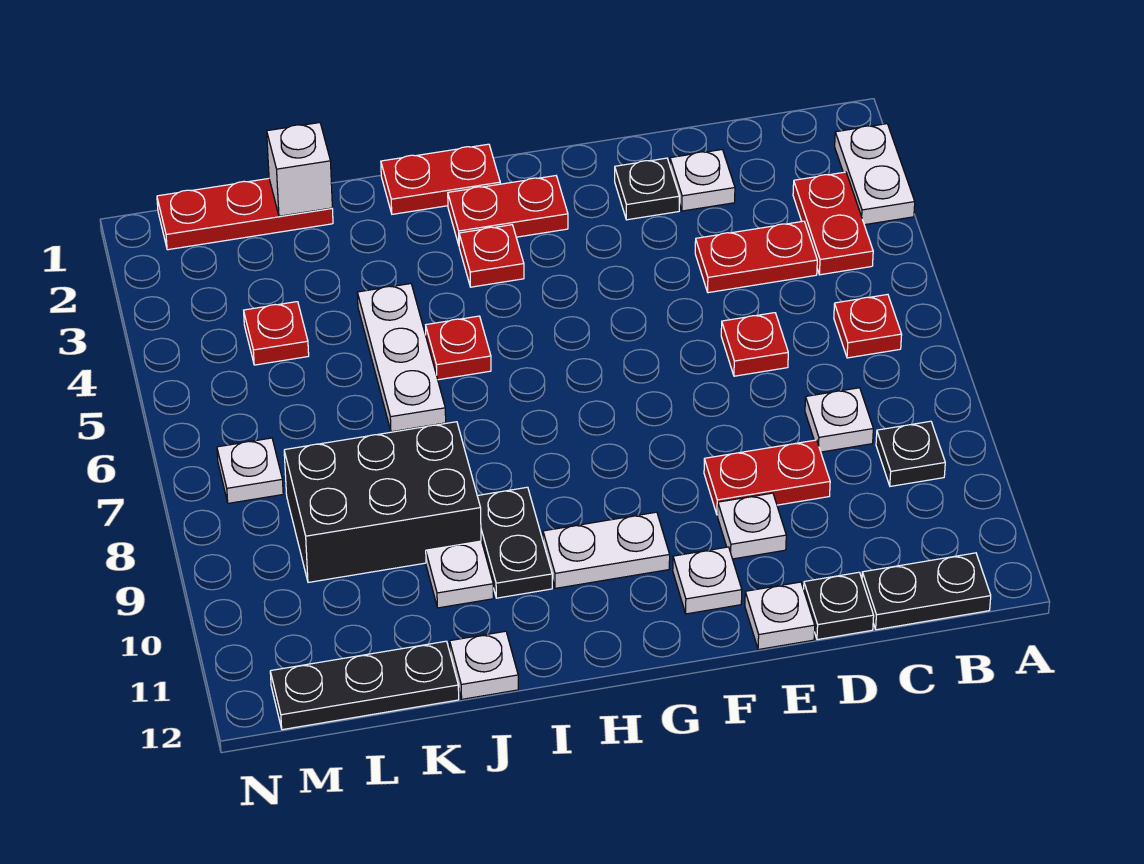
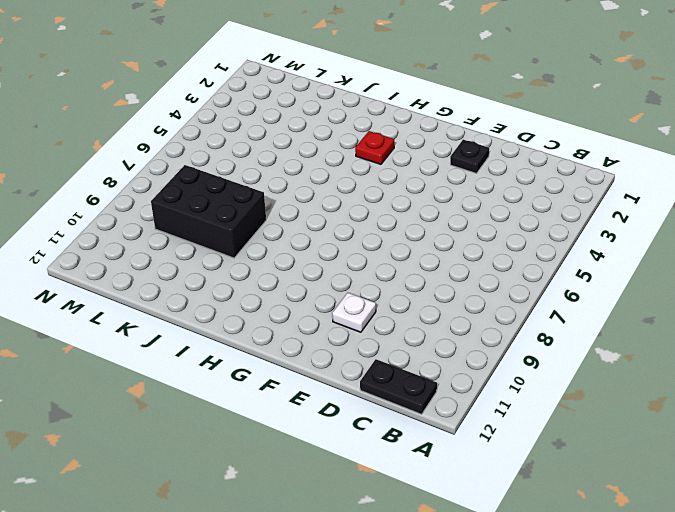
none -> white plate A2:A3 level 1
none -> red plate B3:B4 level 1
none -> red plate B6 level 1
none -> black plate B9 level 1

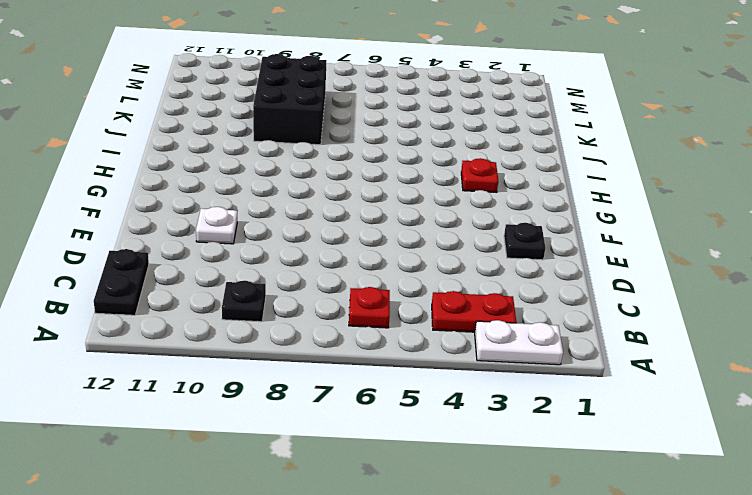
none -> red plate C4:D4 level 1
none -> white plate C8 level 1
none -> white plate D2 level 1
none -> red plate D6 level 1

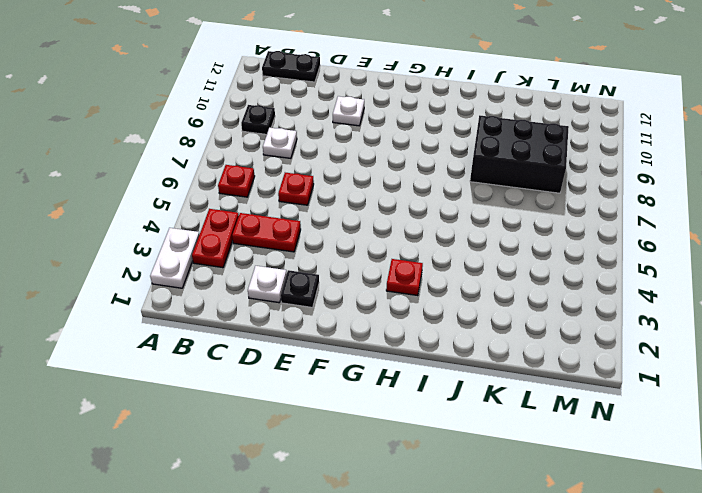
none -> red plate D9:E9 level 1
none -> black plate D12 level 1
none -> white plate E12 level 1
none -> white plate F11 level 1

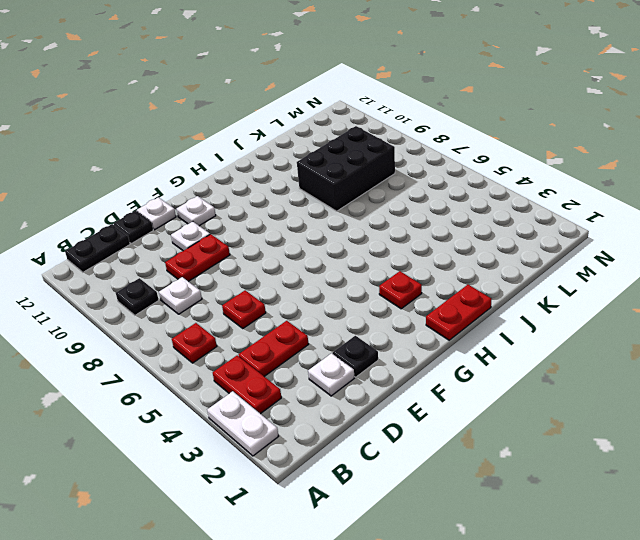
none -> red plate G2:H2 level 1
none -> white plate G10:H10 level 1
none -> red plate I5 level 1
none -> black plate I9:I10 level 1

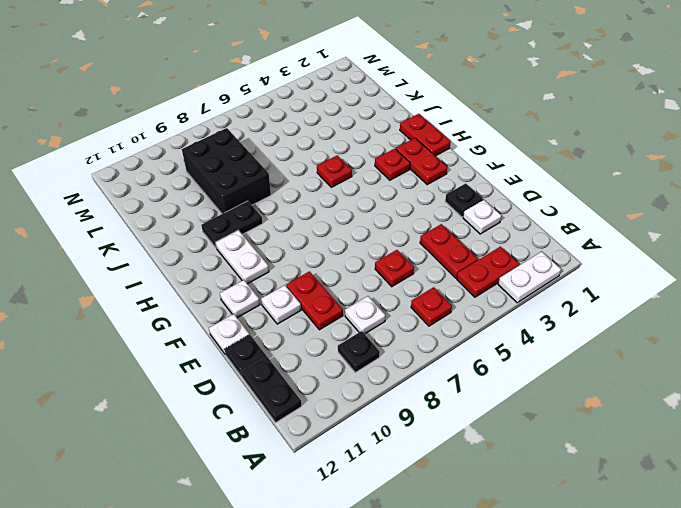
none -> white plate J4:J6 level 1
none -> white plate J10 level 1
none -> white plate J12 level 1
none -> red plate K1:M1 level 1

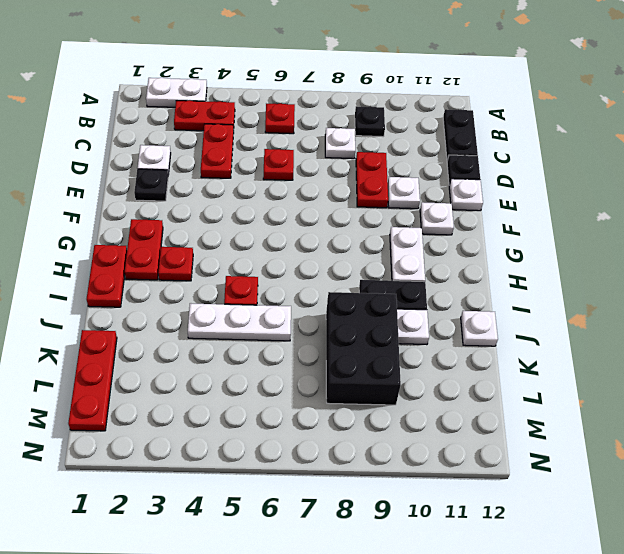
none -> black plate K12:M12 level 1
none -> red plate L4 level 1
none -> white plate M7 level 1
none -> white brick K1 level 2

